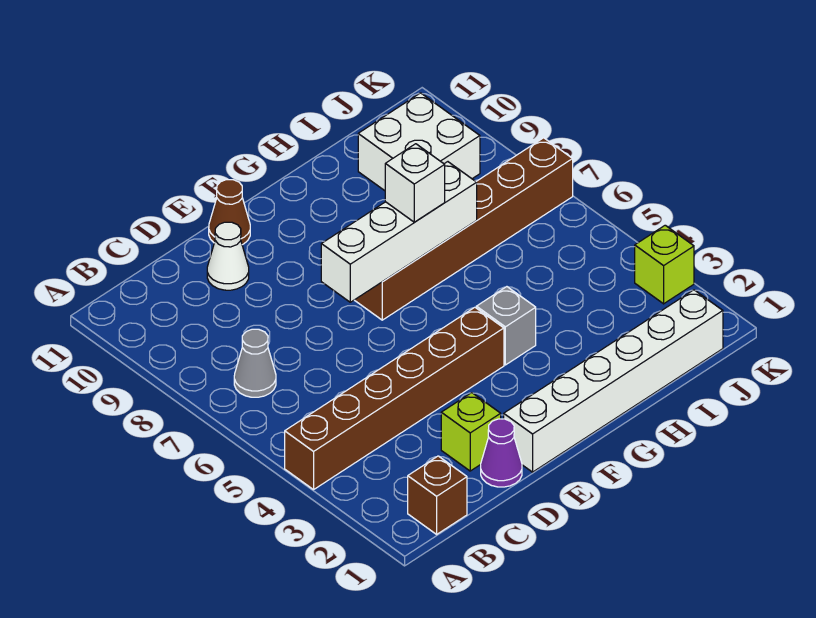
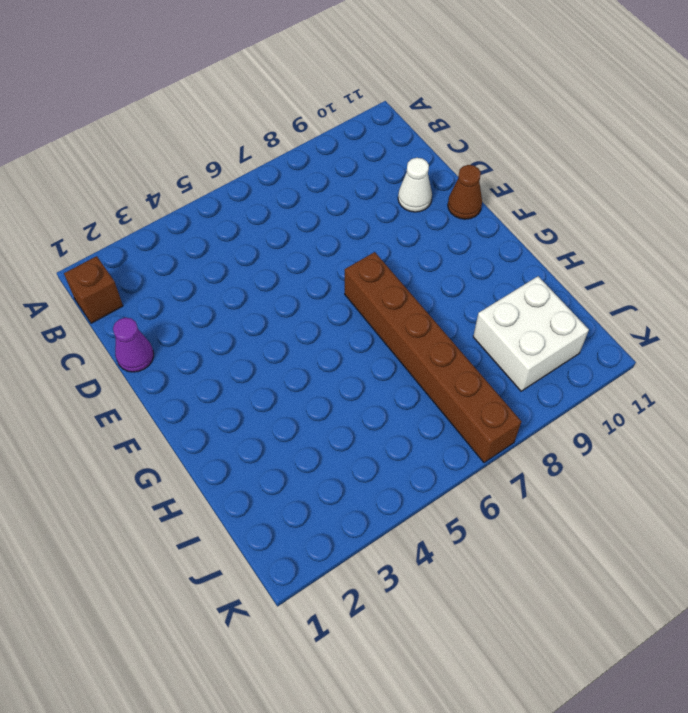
none -> brown brick A4:F4 level 1
none -> grey cone B7 level 1
none -> lime brick D2 level 1

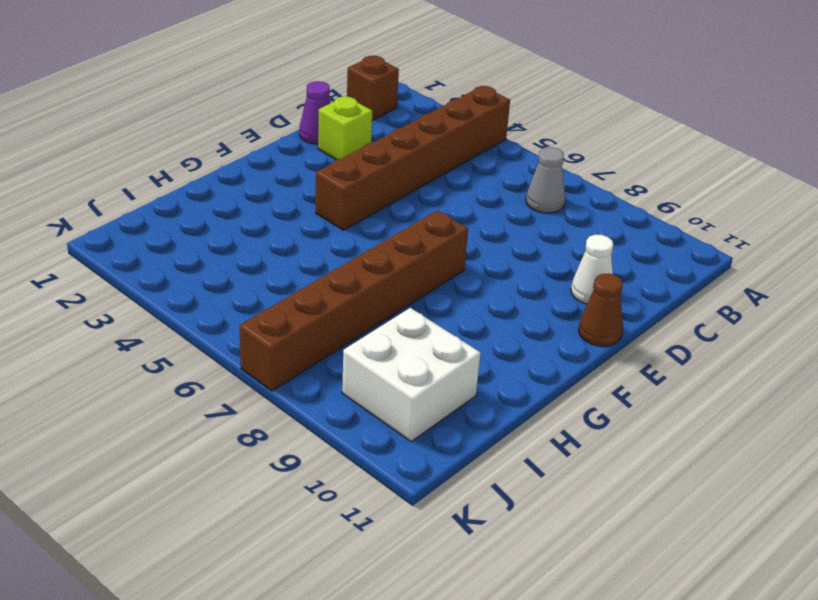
none -> white brick E1:J1 level 1
none -> grey brick G4 level 1
none -> lime brick K3 level 1

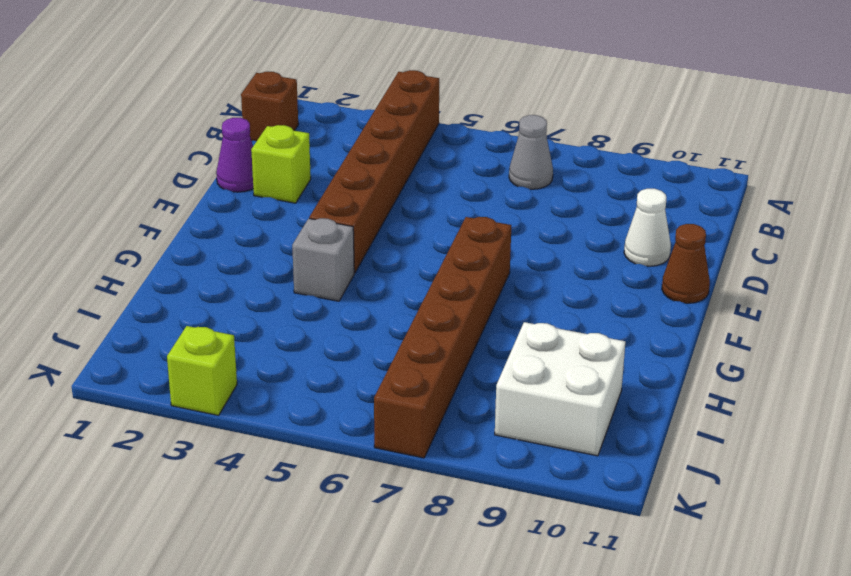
none -> white brick E1:J1 level 1
none -> white brick E7:H7 level 2
none -> white brick G7 level 3

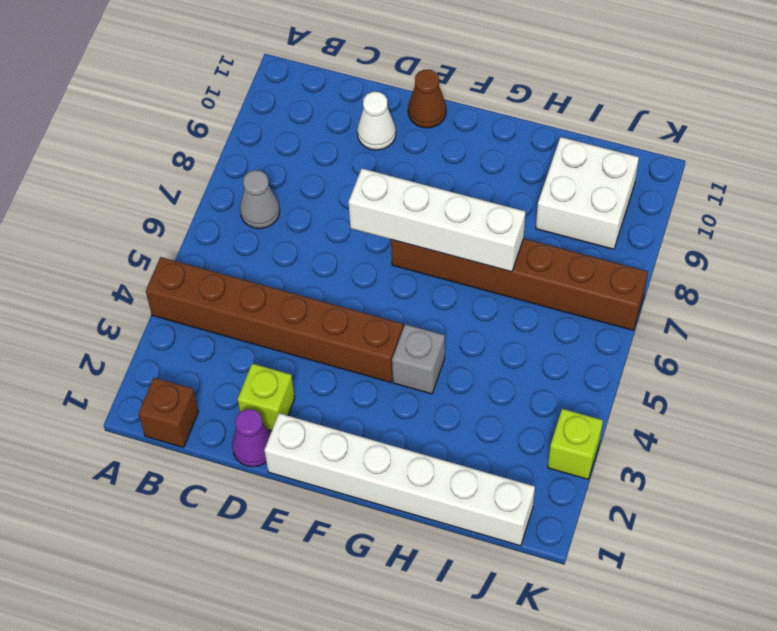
none -> white brick G7 level 3

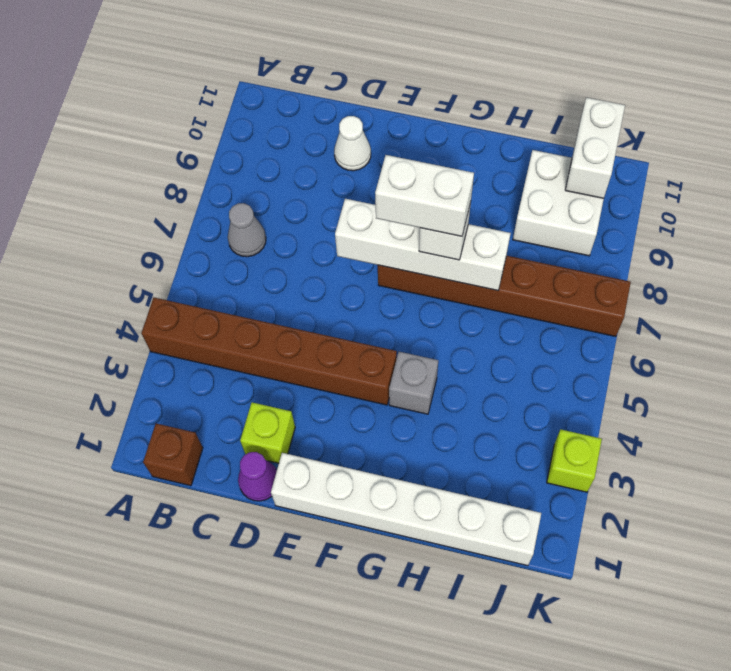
white brick F7:G7 level 4 -> none
white brick J10:J11 level 2 -> none
none -> brown cone E11 level 1

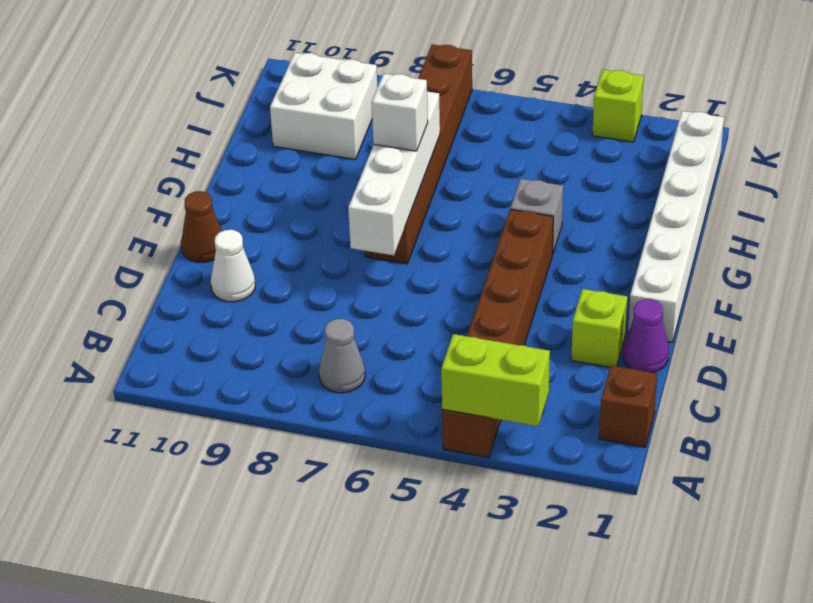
lime brick A3:A4 level 2 -> none

